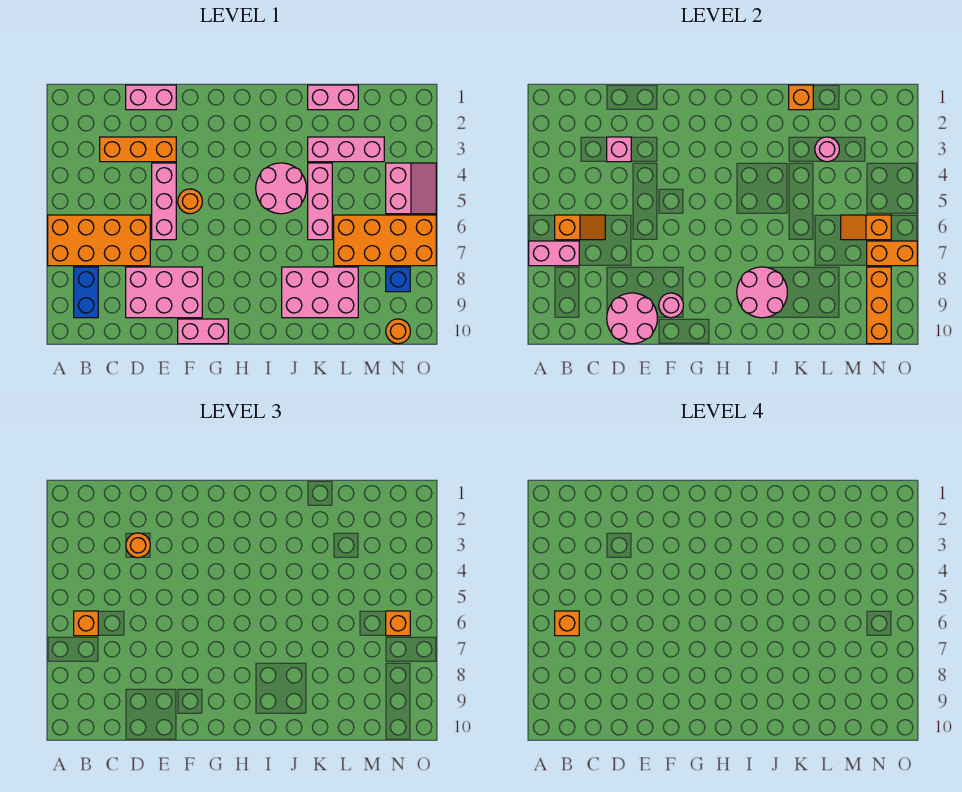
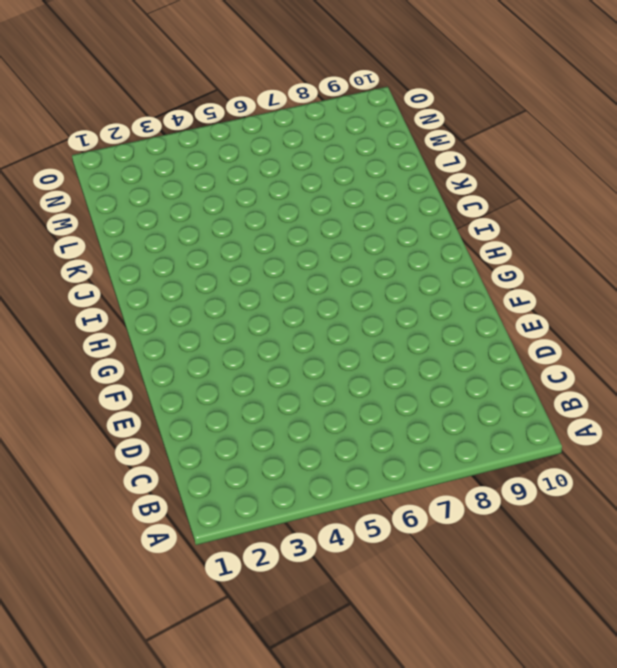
none -> orange brick A6:D7 level 1
none -> blue brick B8:B9 level 1
none -> orange brick C3:E3 level 1
none -> pink brick D1:E1 level 1

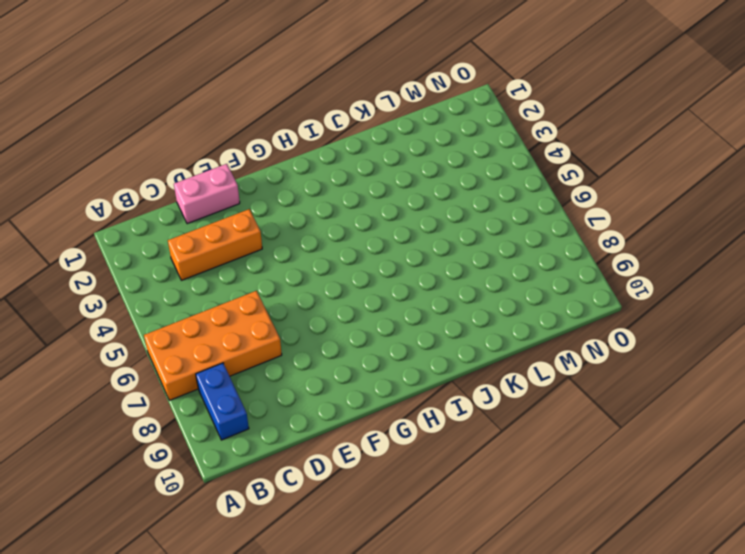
none -> pink brick D8:F9 level 1
none -> pink brick E4:E6 level 1
none -> orange round brick F5 level 1
none -> pink brick F10:G10 level 1

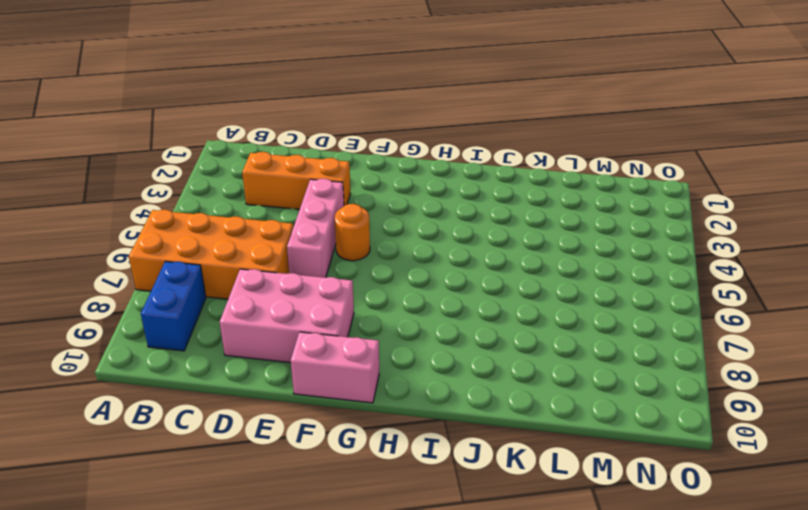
none -> pink brick D1:E1 level 1
none -> pink round brick I4:J5 level 1
none -> pink brick J8:L9 level 1
none -> pink brick K1:L1 level 1

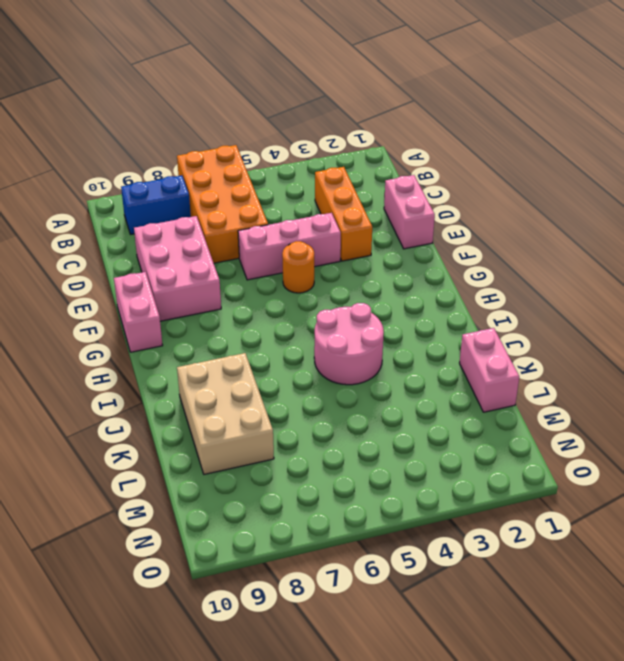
tan brick J8:L9 level 1 -> pink brick J8:L9 level 1
none -> pink brick K3:M3 level 1
none -> pink brick K4:K6 level 1
none -> orange brick L6:O7 level 1
none -> pink slope N4:O5 level 1 top N

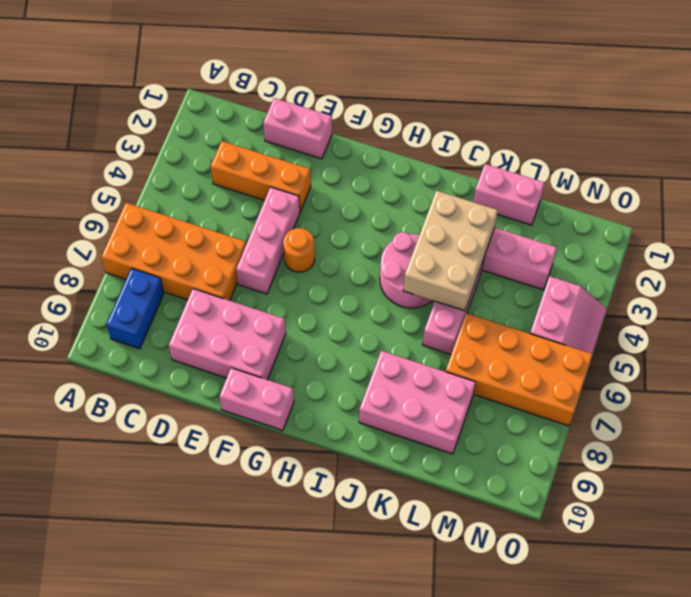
tan brick J3:K5 level 2 -> none
none -> blue brick N8 level 1
none -> orange round brick N10 level 1
none -> pink brick A7:B7 level 2
none -> orange slope B6:C6 level 2 top B

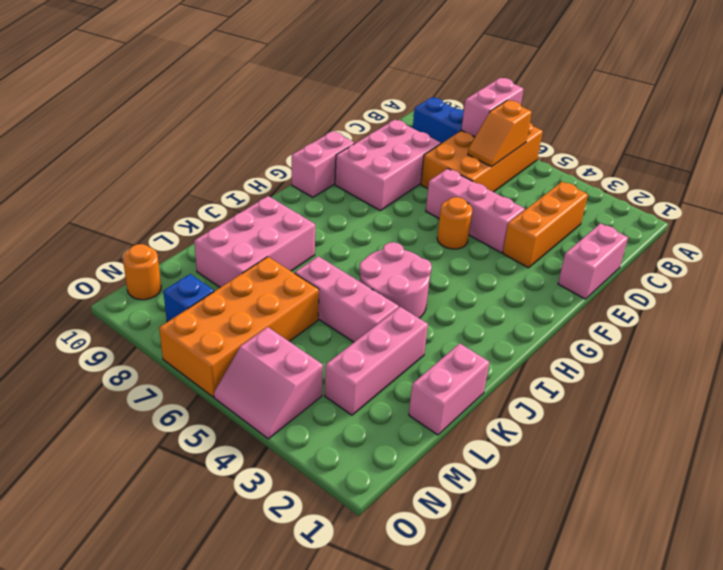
none -> pink brick D3 level 2
none -> pink round brick D9:E10 level 2
none -> pink round brick F9 level 2
none -> pink round brick I8:J9 level 2

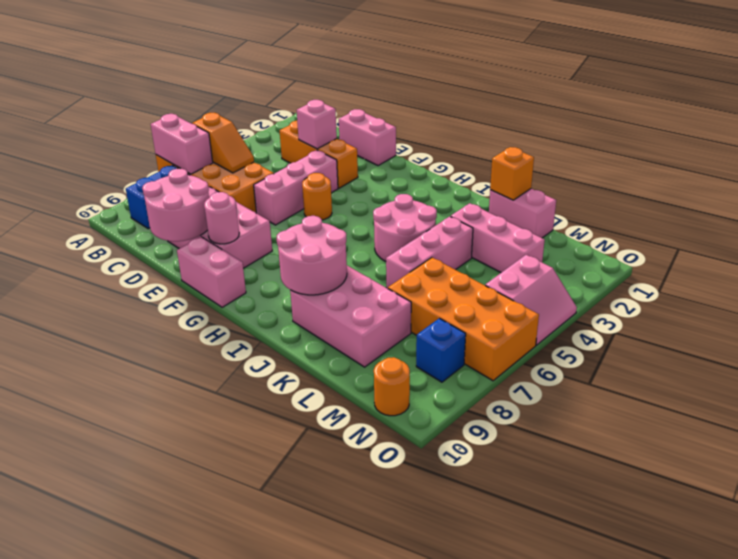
none -> pink round brick L3 level 2
none -> orange slope M6:N6 level 2 top N
none -> orange brick N7:O7 level 2
none -> orange brick N8:N10 level 2

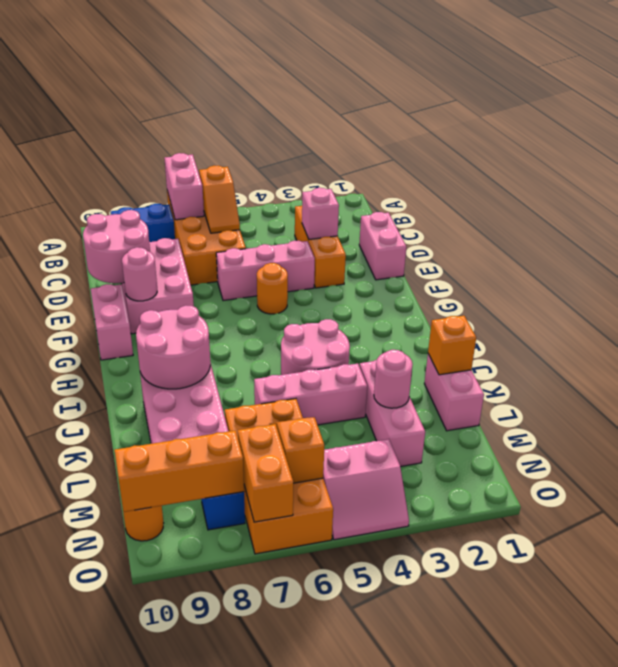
none -> orange brick B6 level 3
none -> orange round brick D3 level 3
none -> orange brick N6 level 3
none -> orange brick B6 level 4

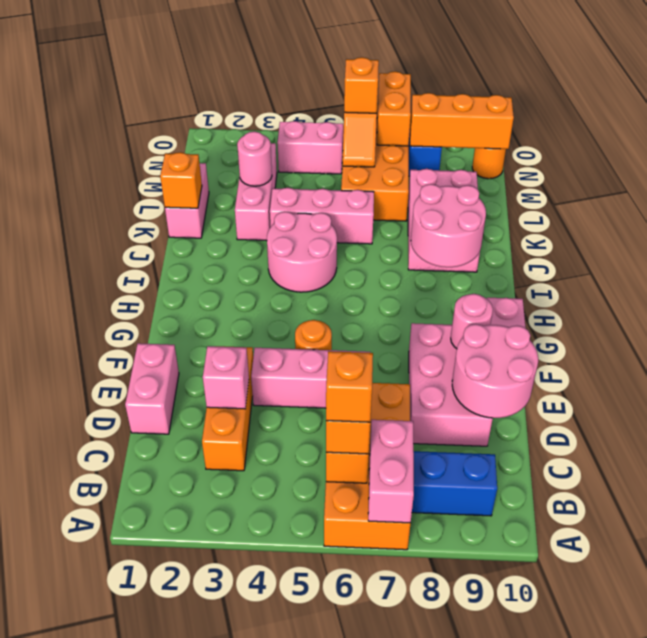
none -> orange round brick D3 level 3

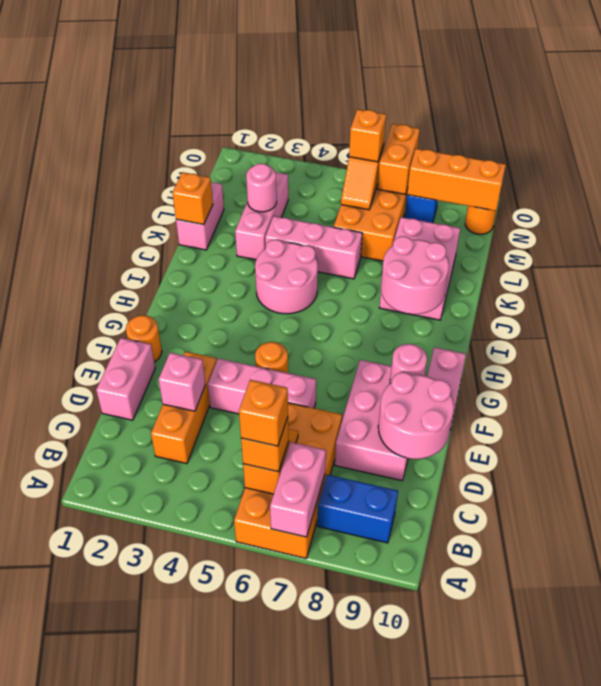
orange round brick F1 level 1 -> orange round brick D3 level 3
none -> pink slope N4:O5 level 1 top N

